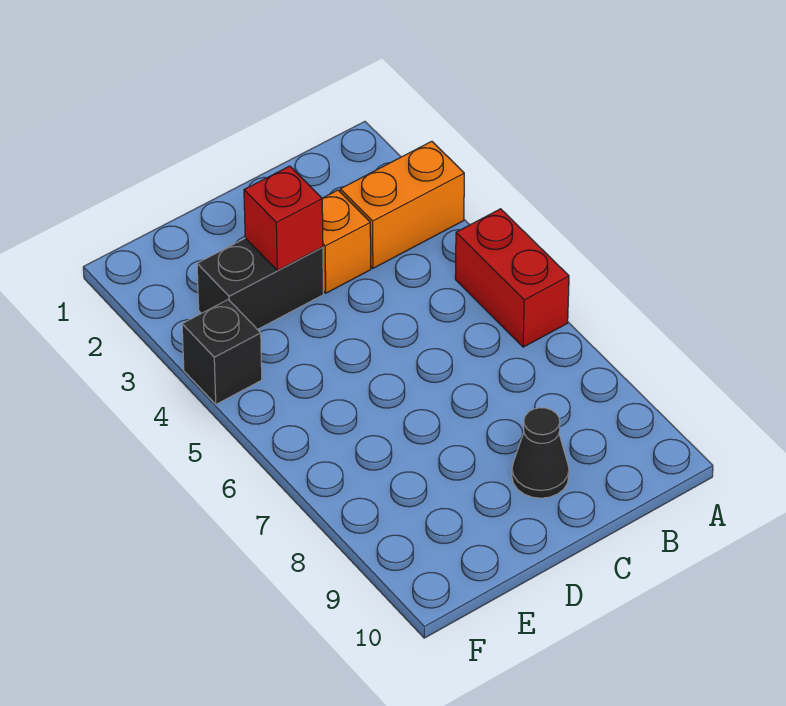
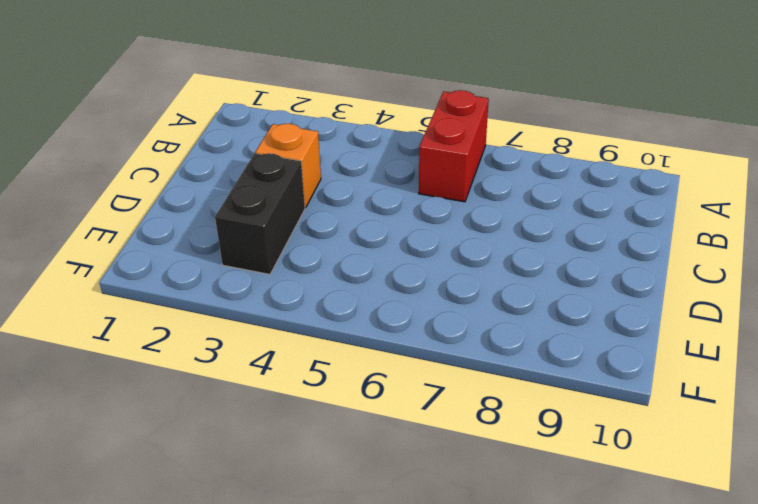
red brick A6:B6 level 1 -> red brick A5:A6 level 1
none -> orange brick A3:B3 level 1
none -> black cone C9 level 1

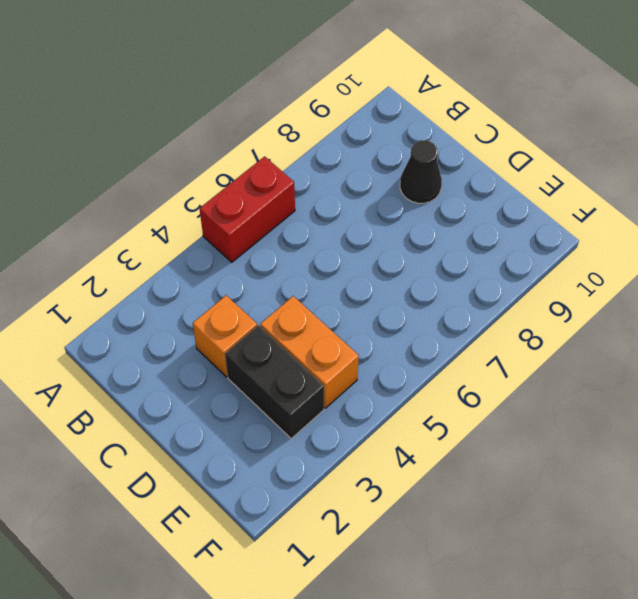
orange brick D4:E4 level 1 -> orange brick A3:B3 level 1
none -> black brick F4 level 1
none -> red brick D3 level 2

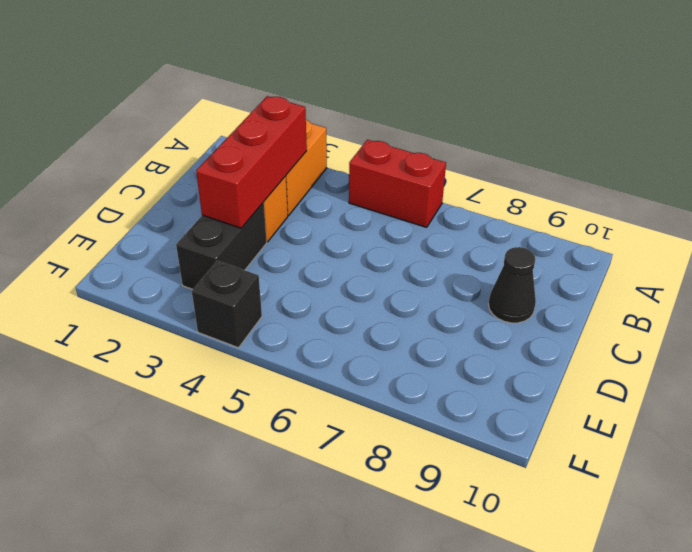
red brick B3:D3 level 2 -> red brick D3 level 2

